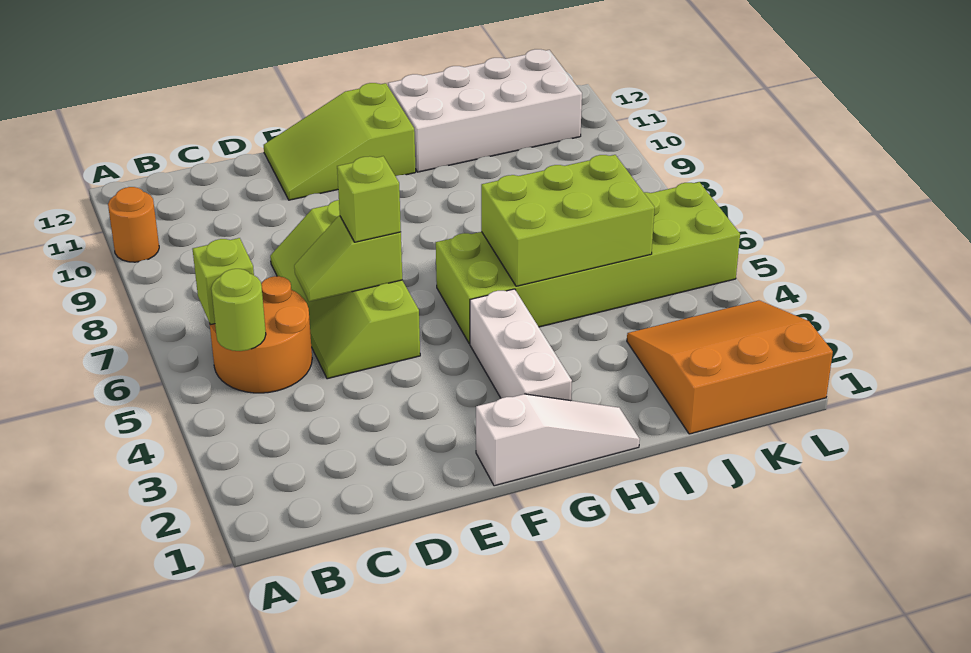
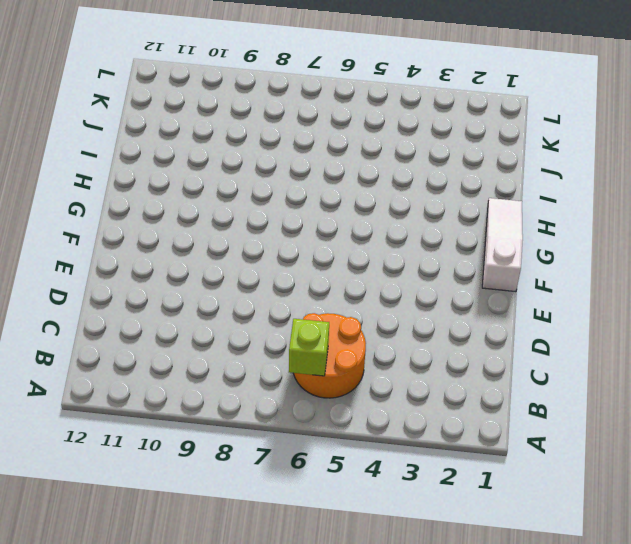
none -> orange round brick A10 level 1
none -> lime slope D5:E8 level 1 top E
none -> lime slope E11:G12 level 1 top G

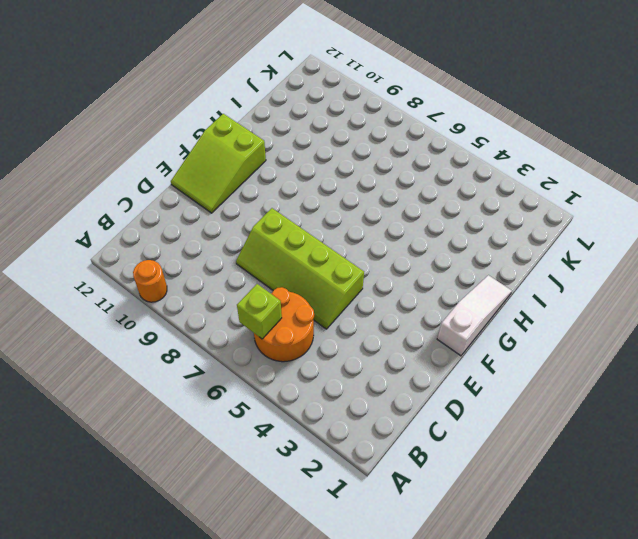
none -> white brick G2:G4 level 1
none -> lime brick G5:L6 level 1
none -> white brick H11:K12 level 1

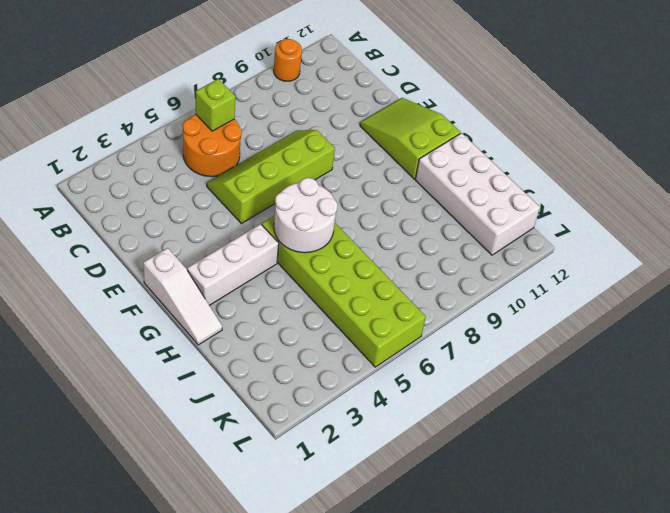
white round brick G5:H6 level 2 -> lime brick H5:J6 level 2
none -> orange slope J1:L3 level 1 top 1
none -> lime round brick B5 level 2
none -> lime slope D6:E6 level 2 top E

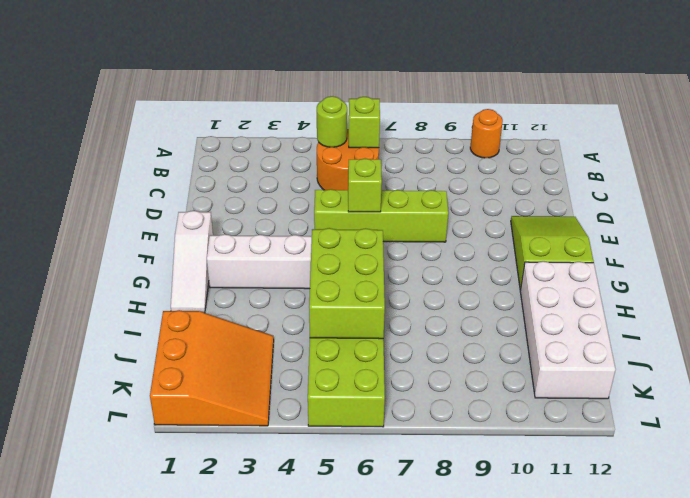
none -> lime brick E6 level 3

